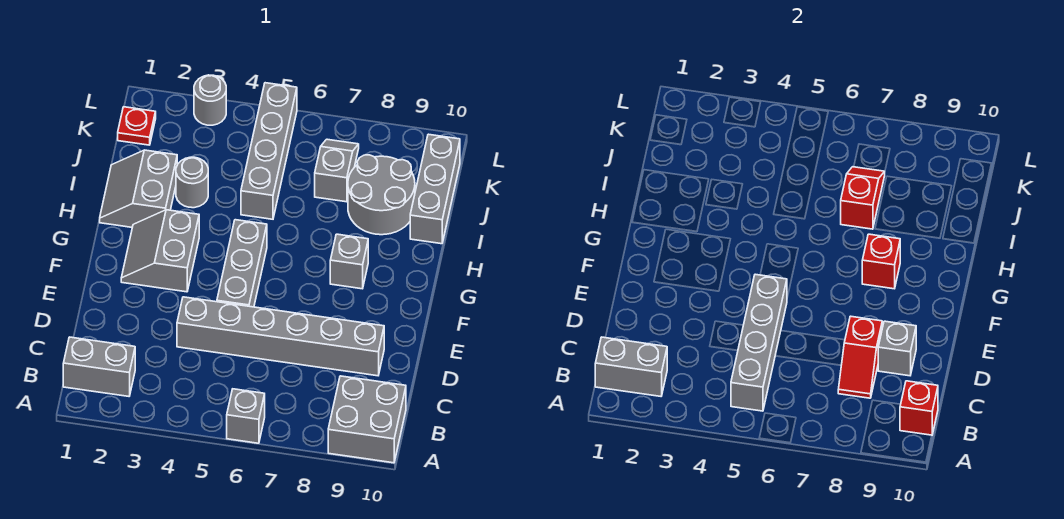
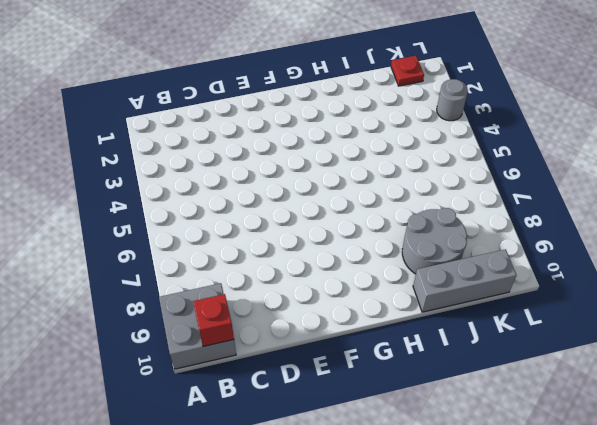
none -> grey brick A6 level 1
none -> grey brick B1:B2 level 1
none -> grey brick D4:D9 level 1

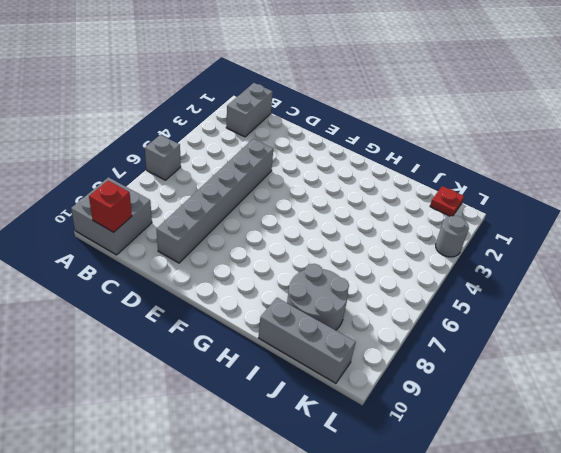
none -> grey brick E5:G5 level 1
none -> grey slope F2:G3 level 1 top 3
none -> grey brick G8 level 1

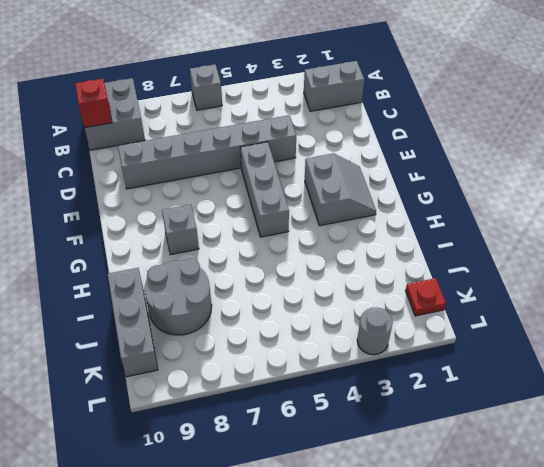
none -> grey slope H1:I2 level 1 top 2
none -> grey round brick I3 level 1
none -> grey brick I5:L5 level 1

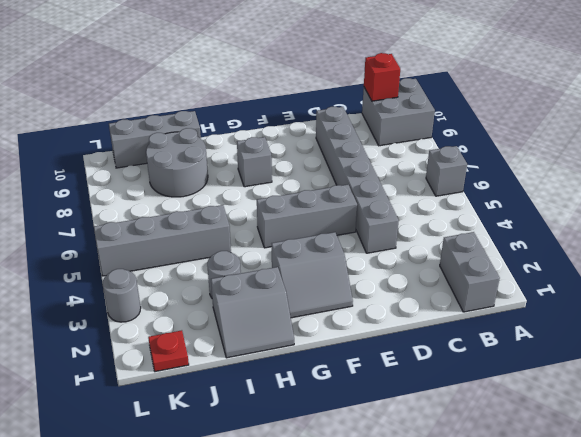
none -> grey slope J7:K7 level 1 top J
none -> grey brick B1:B2 level 2
none -> grey brick B5:E5 level 2

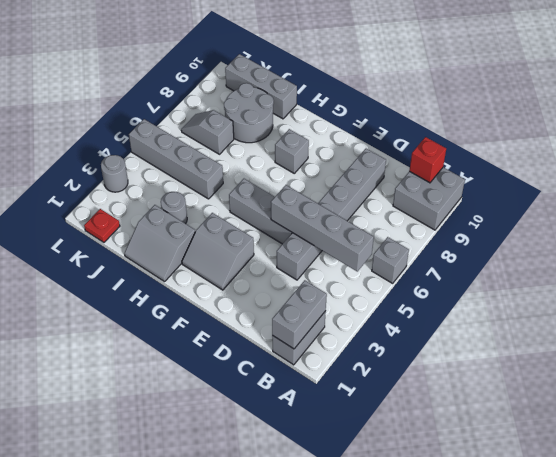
none -> red slope C8:D8 level 2 top D
none -> grey brick D9 level 2
none -> red brick G8 level 2

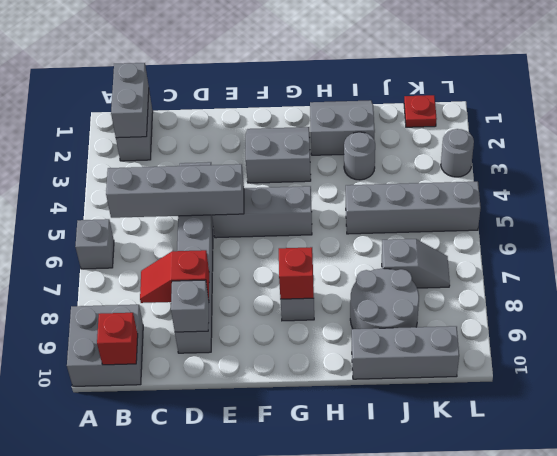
none -> red slope I7:J7 level 2 top I

